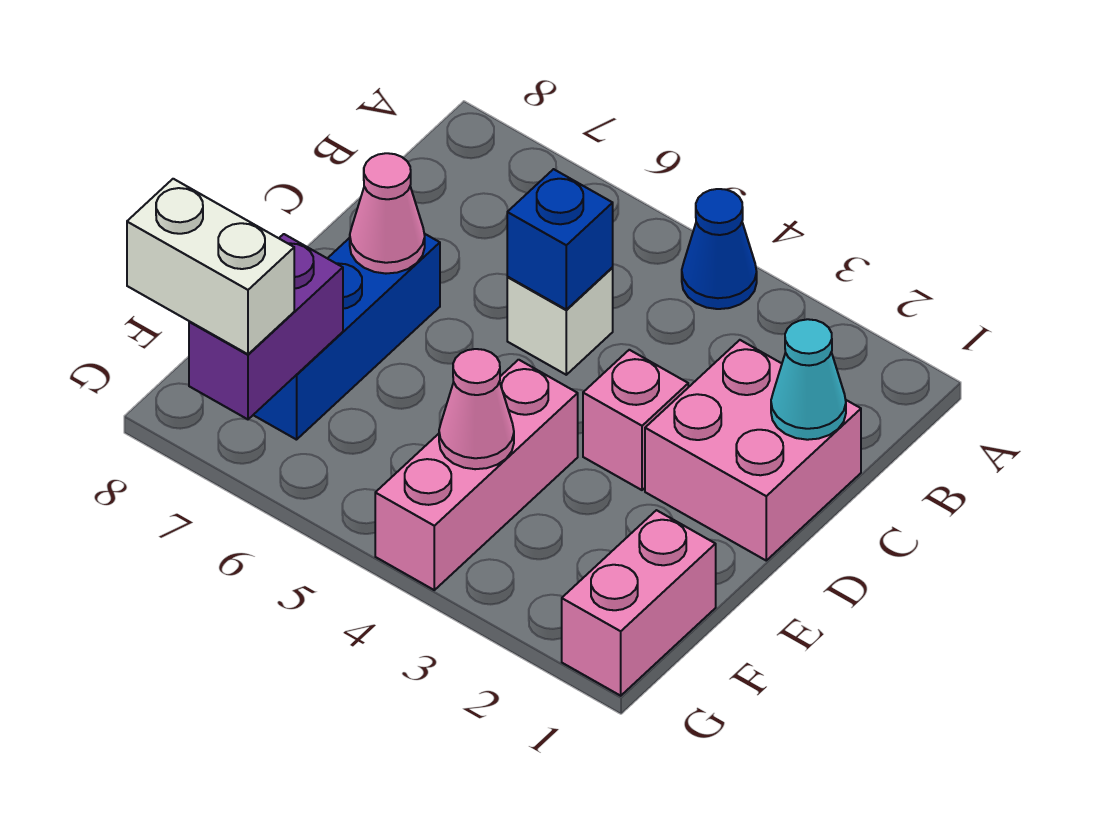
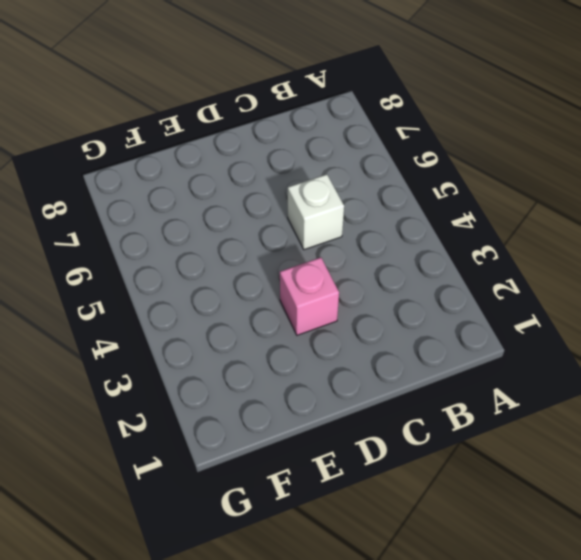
none -> blue cone A4 level 1
none -> pink brick C1:D2 level 1
none -> blue brick D7:F7 level 1

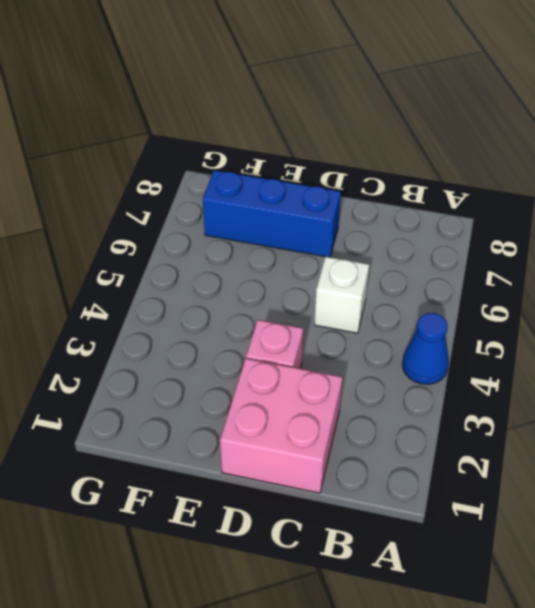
none -> pink brick E4:G4 level 1
none -> pink brick F1:G1 level 1
none -> cyan cone C1 level 2

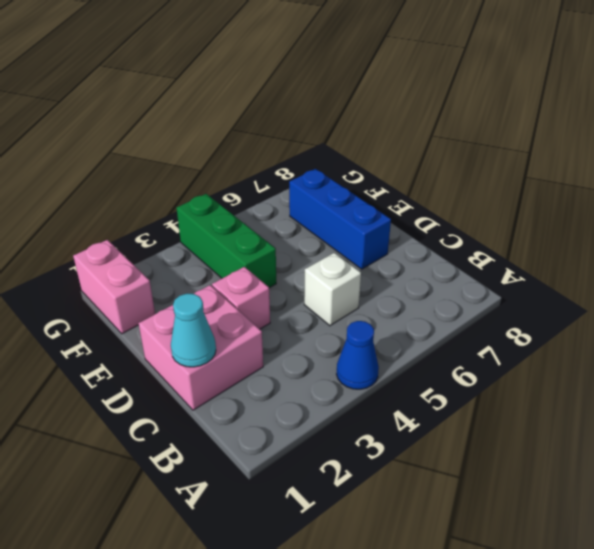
green brick E4:G4 level 1 -> pink brick E4:G4 level 1
none -> blue brick C5 level 2
none -> pink cone D7 level 2
none -> pink cone F4 level 2

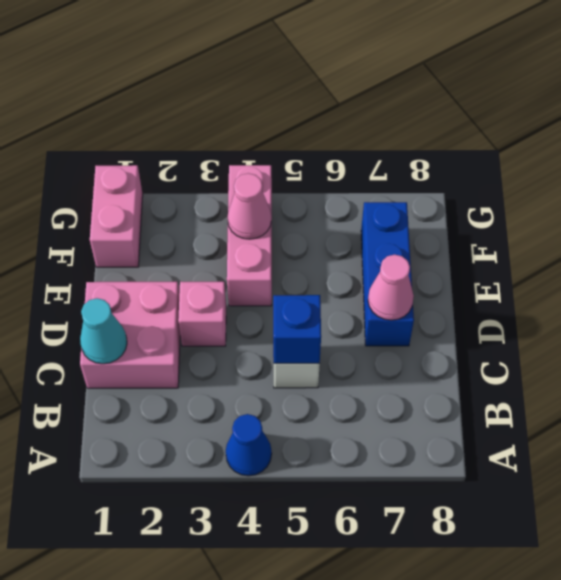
none -> purple brick F7:G7 level 2
none -> white brick G7:G8 level 3

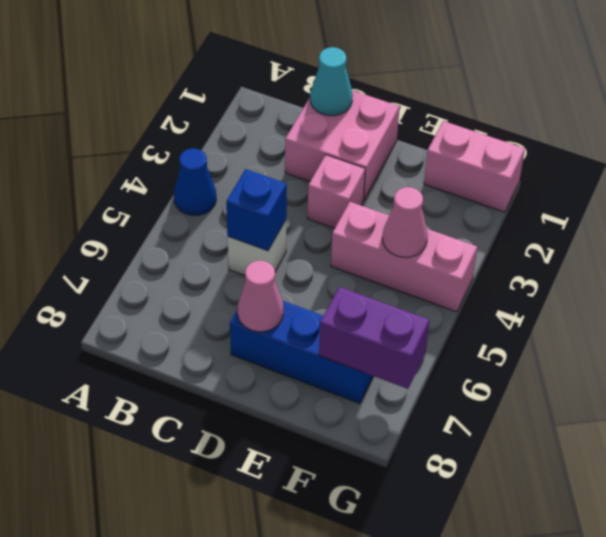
none -> white brick G7:G8 level 3

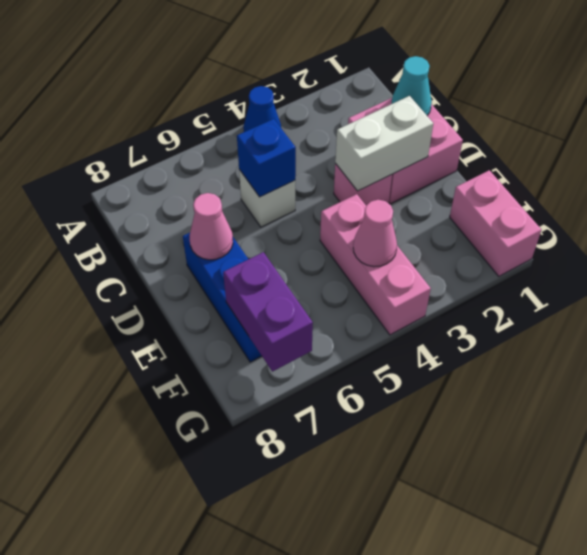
white brick D2:D3 level 2 -> white brick G7:G8 level 3

